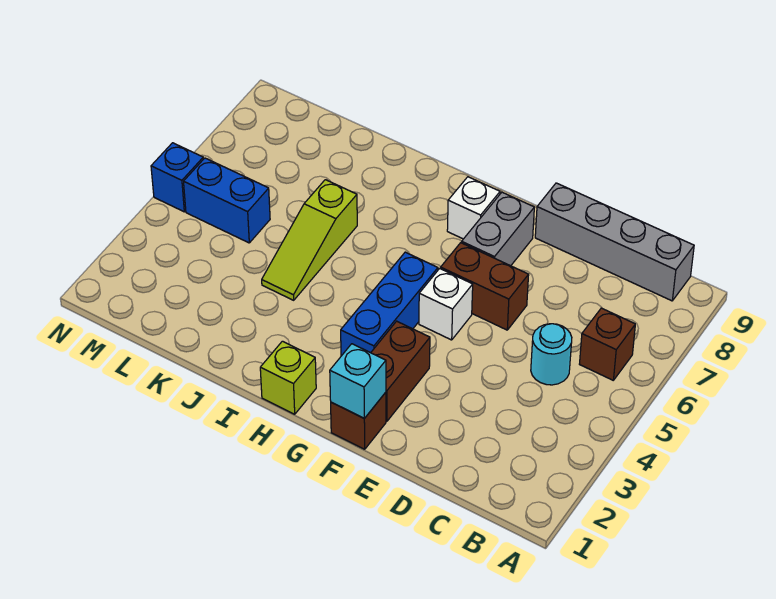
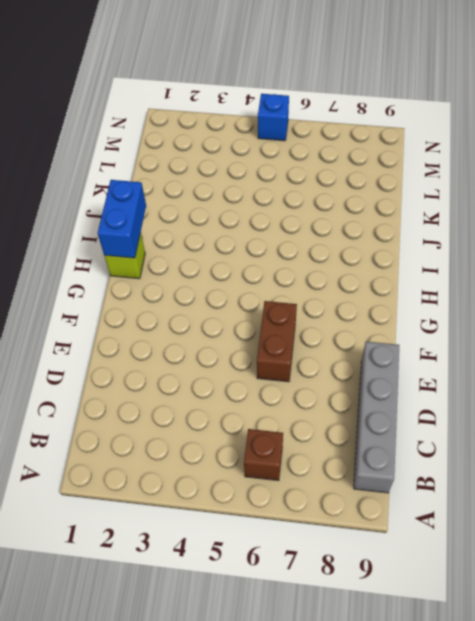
blue brick H1:I1 level 2 -> blue brick L5:M5 level 1
none -> cyan round brick C5 level 1
none -> brown brick F1 level 1
none -> brown brick F2:F3 level 1

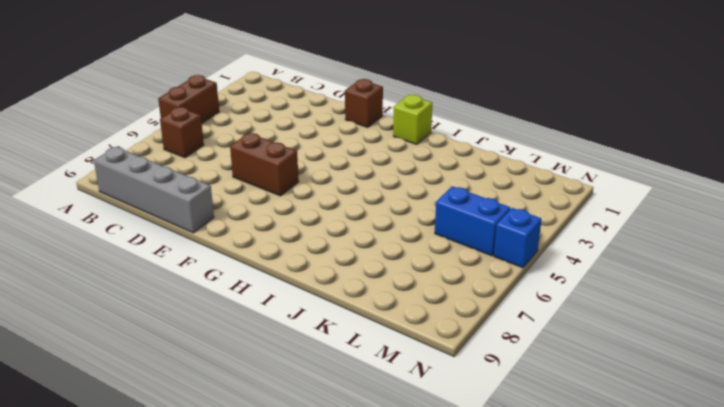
brown brick A4:A5 level 1 -> brown brick F2:F3 level 1
none -> cyan round brick C5 level 1
none -> white brick F5 level 1
none -> grey brick F7:F8 level 1

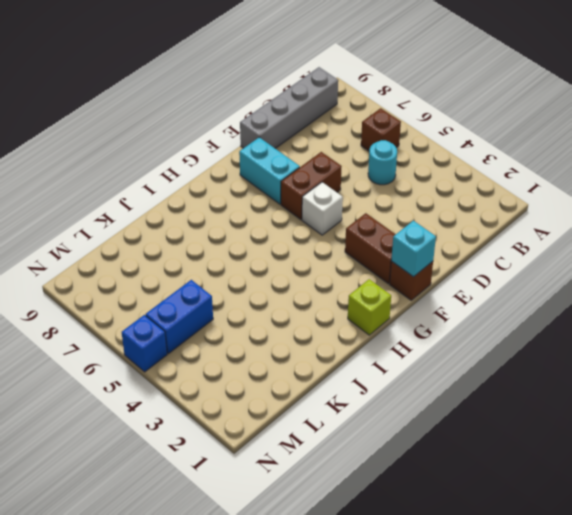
cyan brick F7:F8 level 1 -> grey brick F7:F8 level 1
none -> blue brick G3:G5 level 1
none -> white brick G8 level 1
none -> lime slope J4:J6 level 1 top 6

